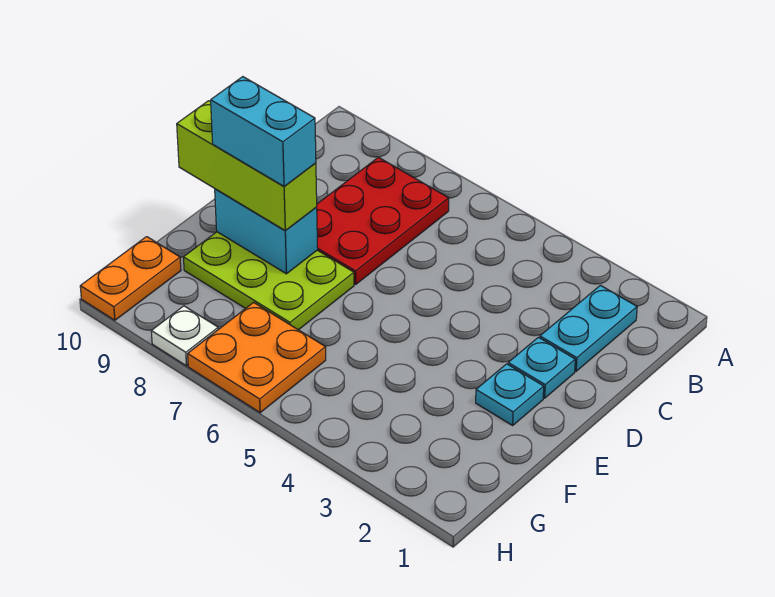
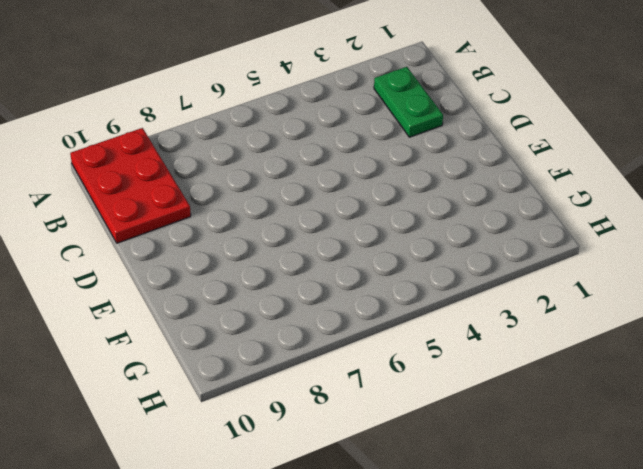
red plate A9:C10 level 1 -> red plate B7:D8 level 1
green plate B2:C2 level 1 -> cyan plate B2:C2 level 1
none -> cyan plate D2 level 1
none -> cyan plate E2 level 1

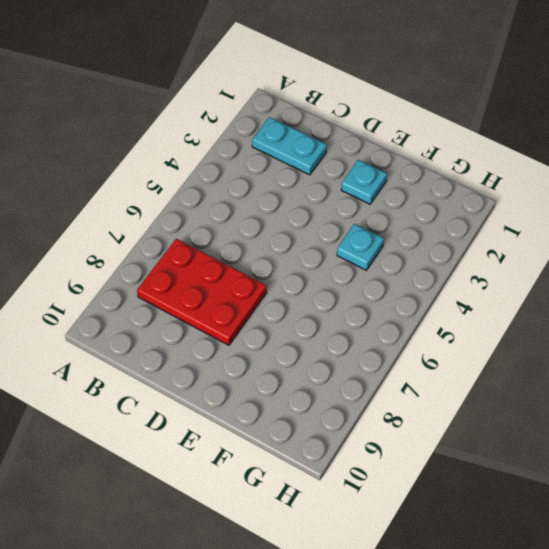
cyan plate F4 level 1 -> cyan plate D2 level 1
none -> lime plate E7:F9 level 1
none -> orange plate G6:H7 level 1

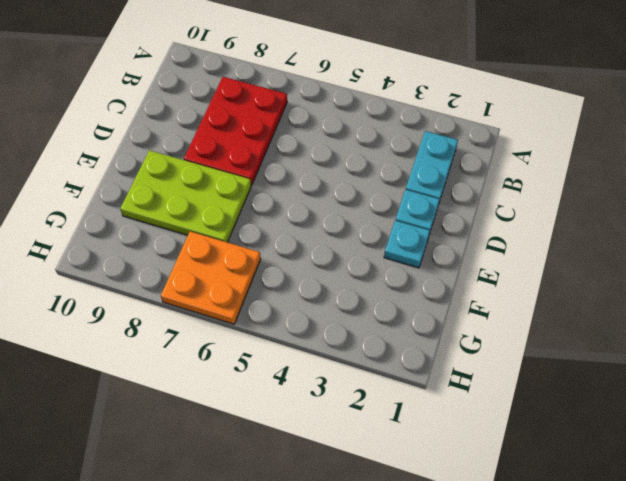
none -> orange plate G10:H10 level 1
none -> white plate H8 level 1

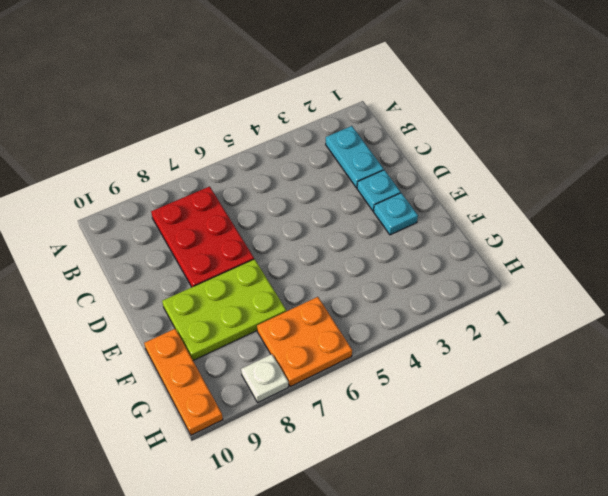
orange plate F10:H10 level 1 -> orange plate G10:H10 level 1
none -> cyan brick E8:E9 level 2
none -> lime brick E8:E10 level 3

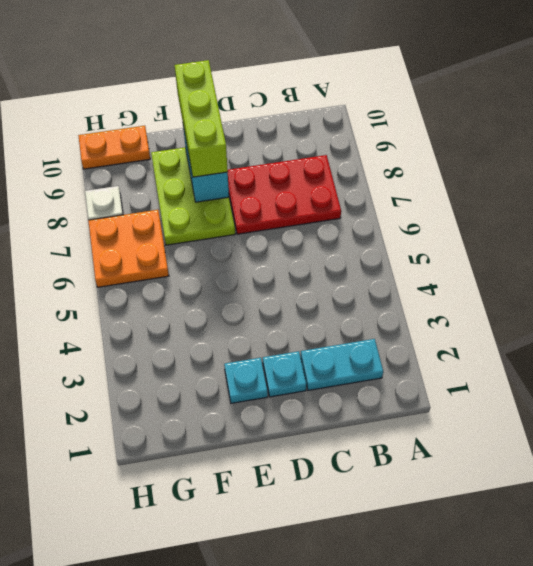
none -> cyan brick E8:E9 level 4

